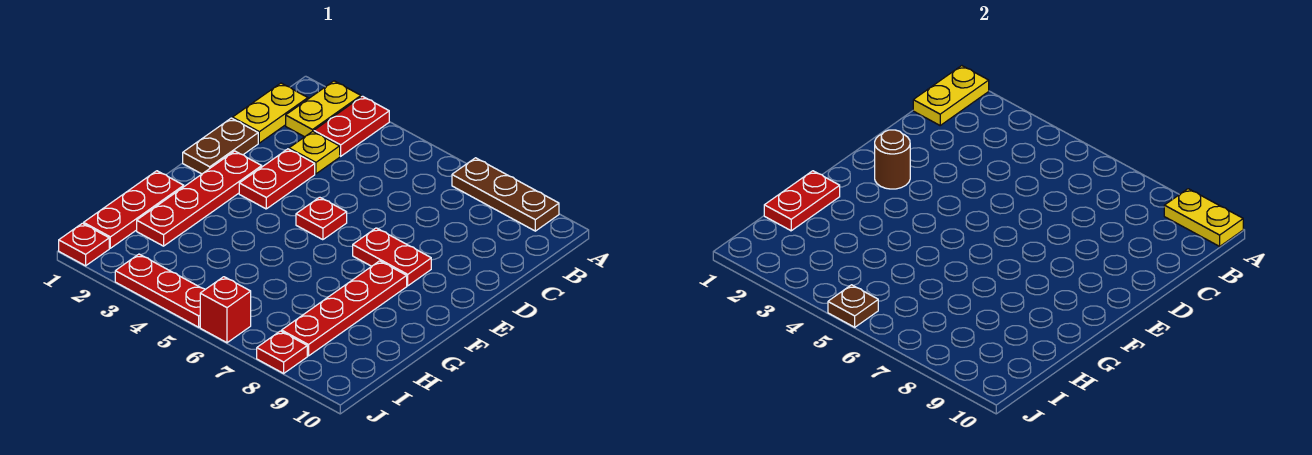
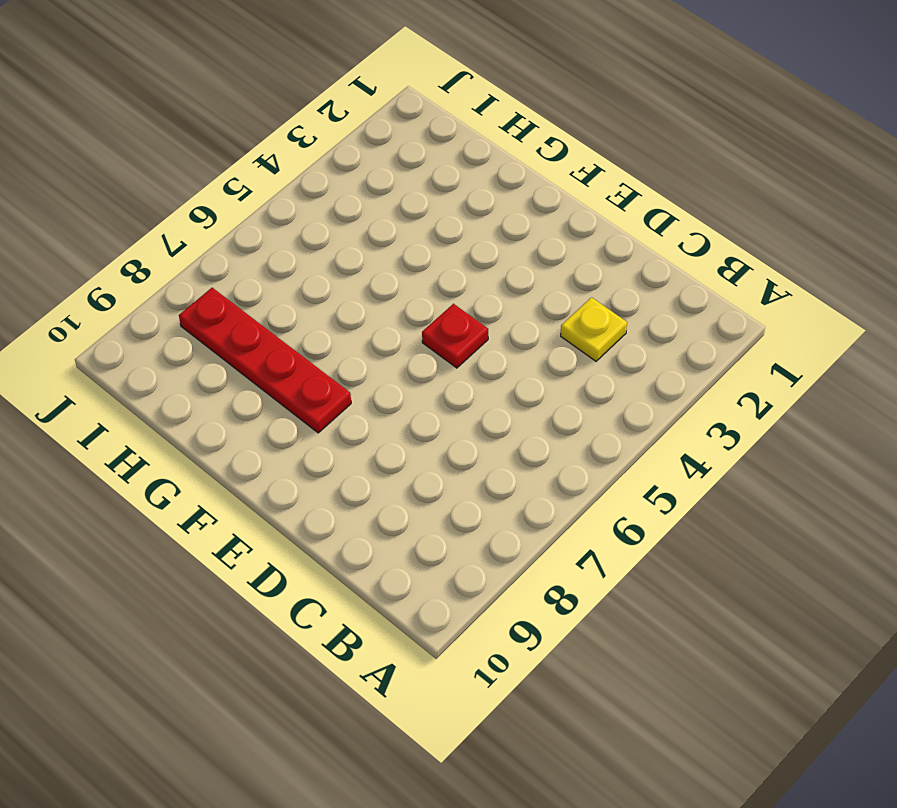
none -> yellow plate A2:B2 level 1
none -> red plate A3:B3 level 1
none -> brown plate A7:A9 level 1

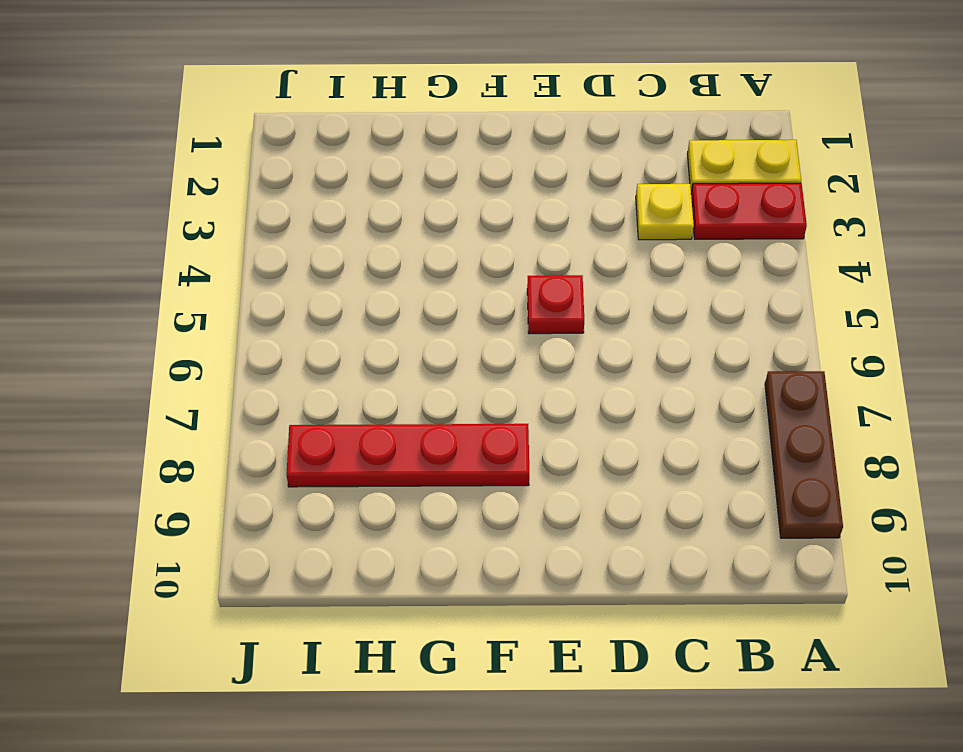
none -> yellow plate B1:C1 level 1
none -> brown plate D1:E1 level 1
none -> red plate D3:E3 level 1

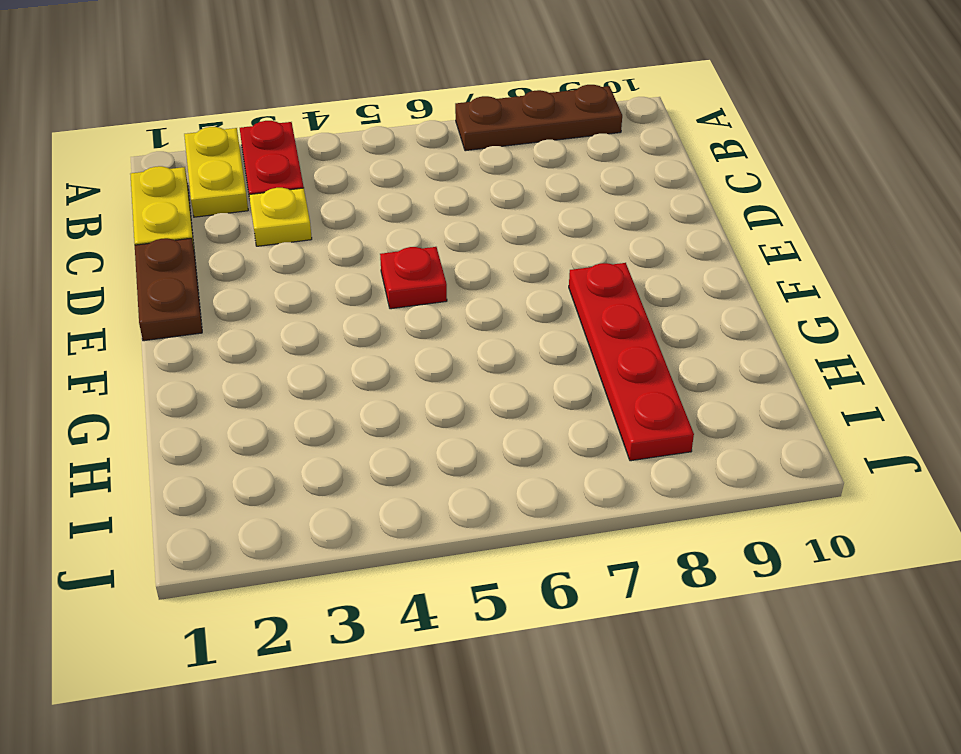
none -> red plate D3:E3 level 1
none -> red plate E2:H2 level 1
none -> red plate E7:E8 level 1

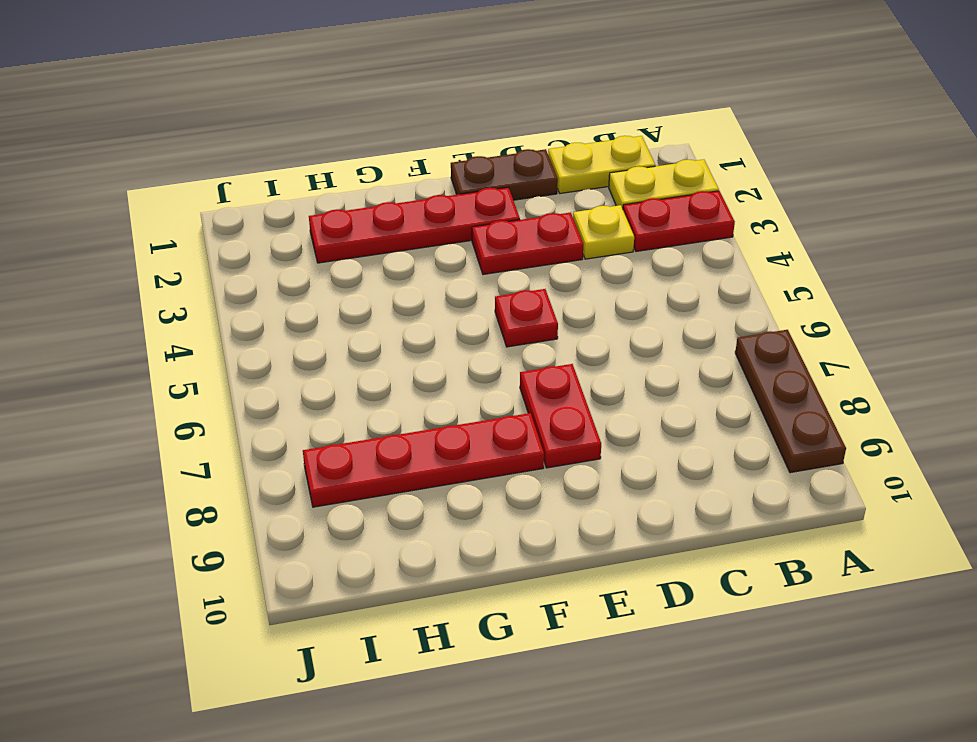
none -> red plate G1:I1 level 1
none -> red plate J1 level 1
none -> red plate J3:J5 level 1

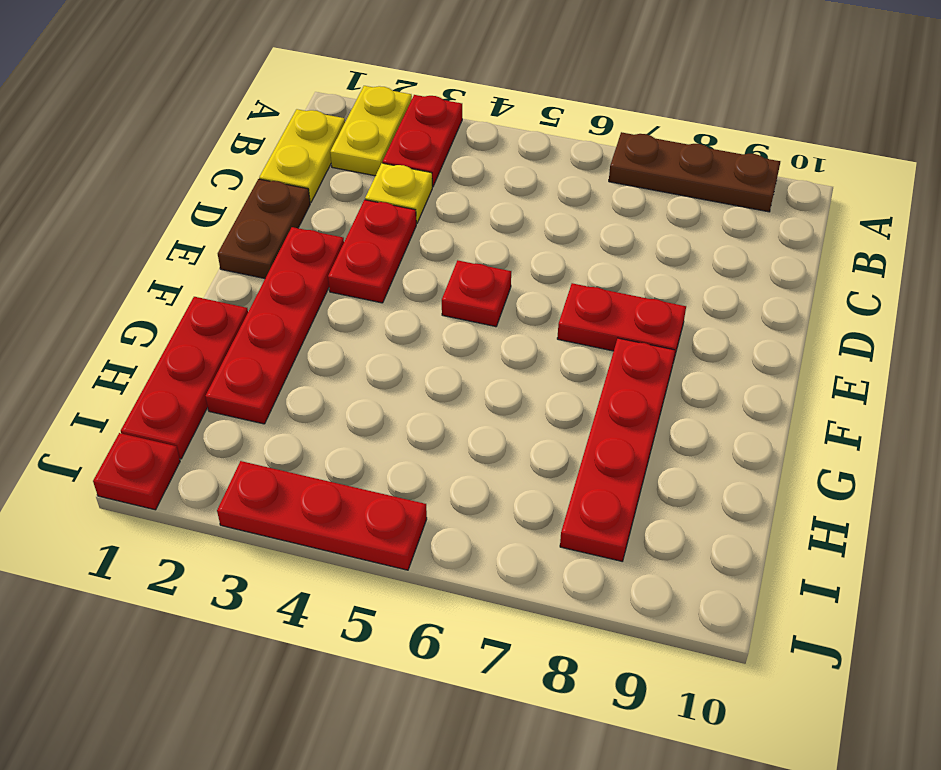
none -> red brick J6 level 1
none -> red plate J8 level 1
none -> yellow plate A1:B1 level 2

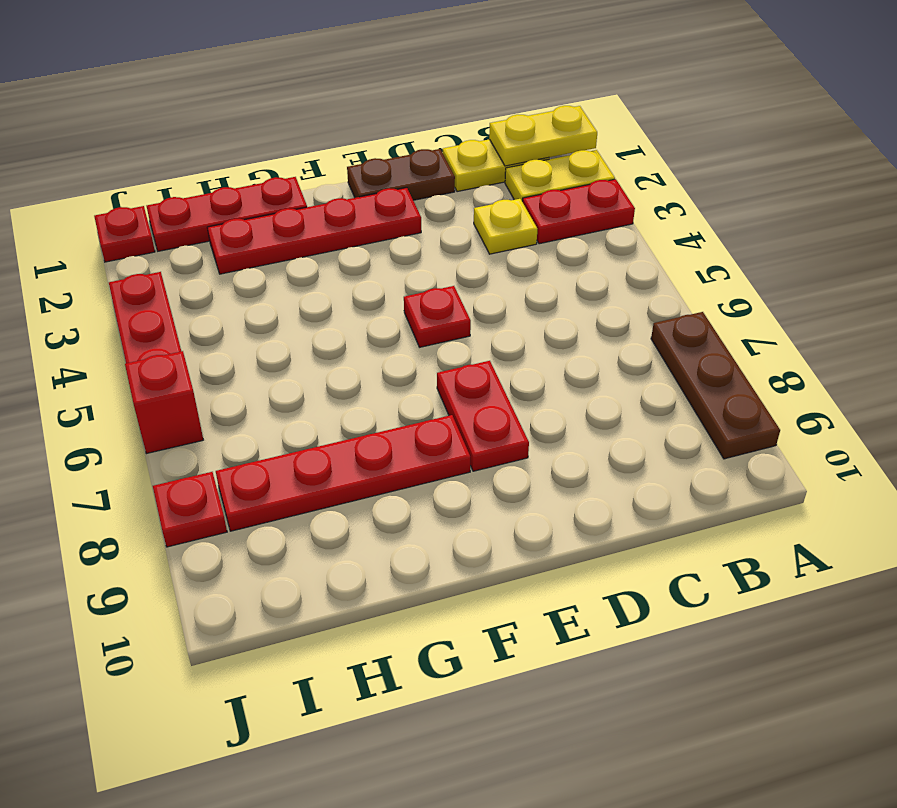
none -> red plate D3:E3 level 1
none -> yellow plate A9:A10 level 2
none -> brown round brick E2 level 2

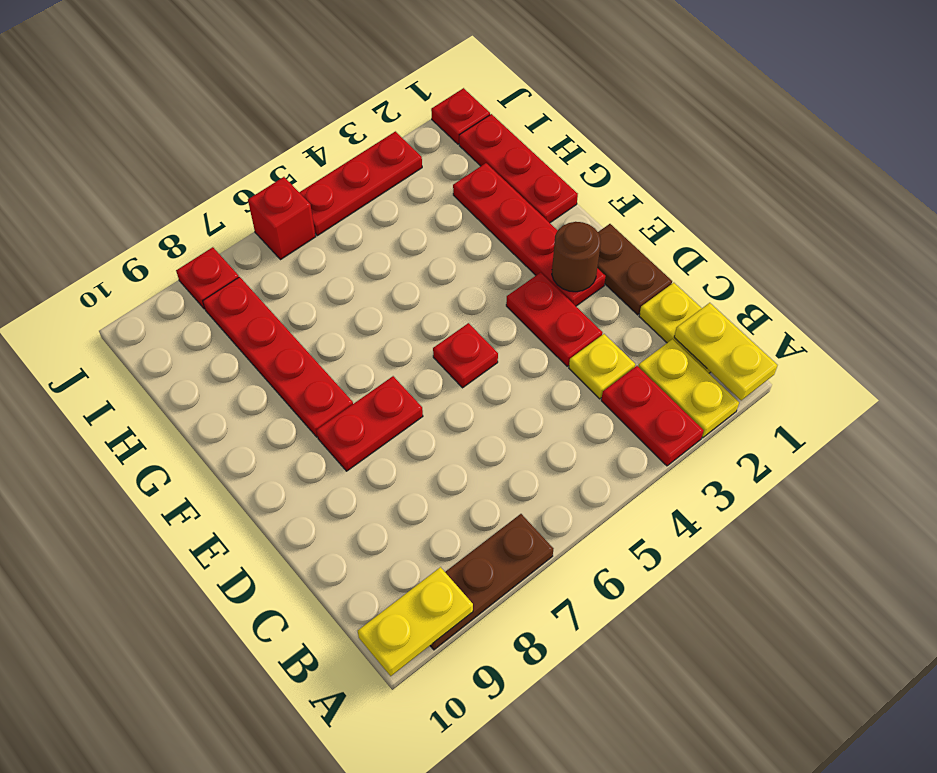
none -> red plate G1:H1 level 2
none -> brown plate J5 level 2

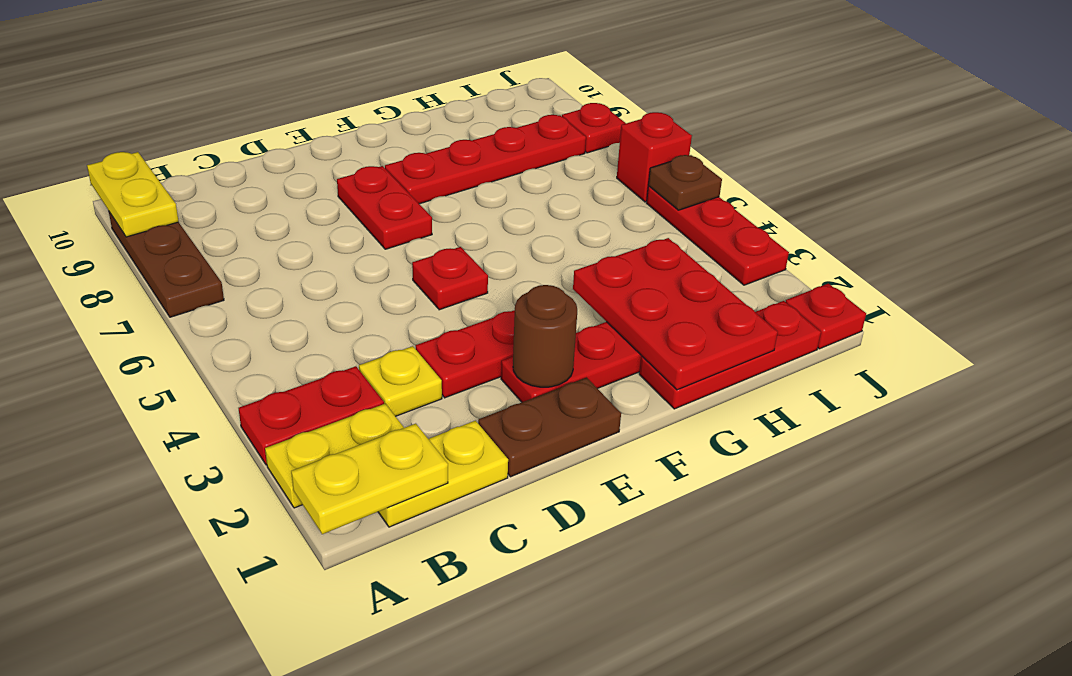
red plate G1:H3 level 2 -> red plate G1:H1 level 2

